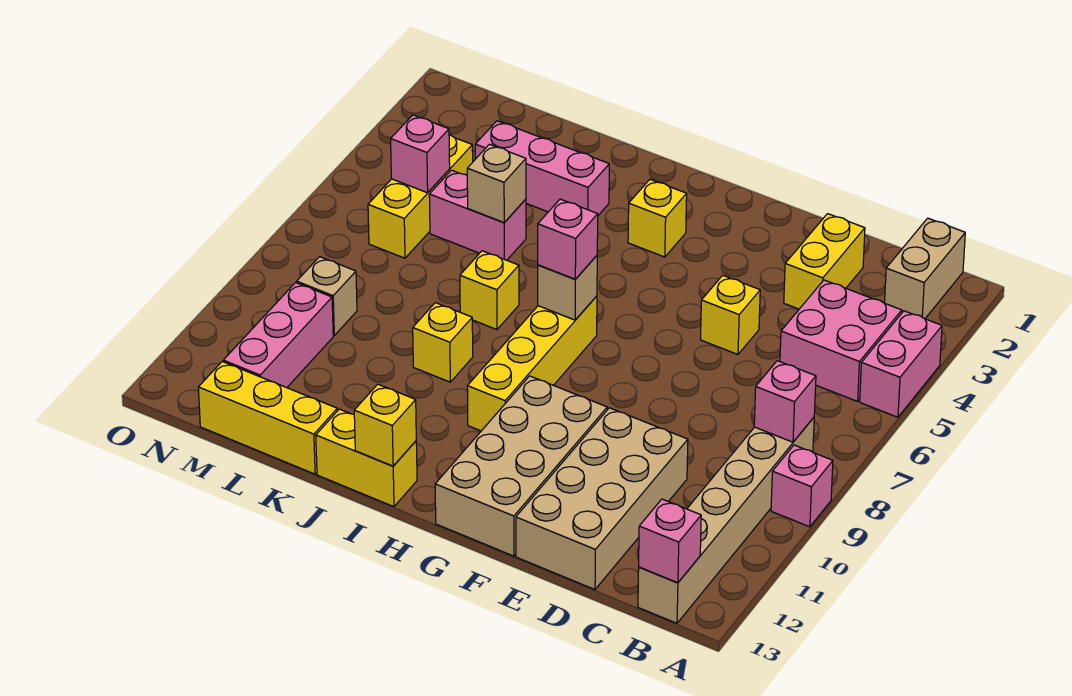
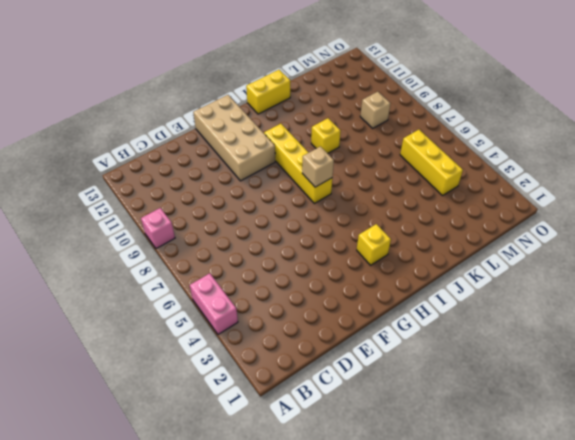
none -> tan brick B1:B2 level 1
none -> pink brick B4:C5 level 1
none -> tan brick B8:B13 level 1

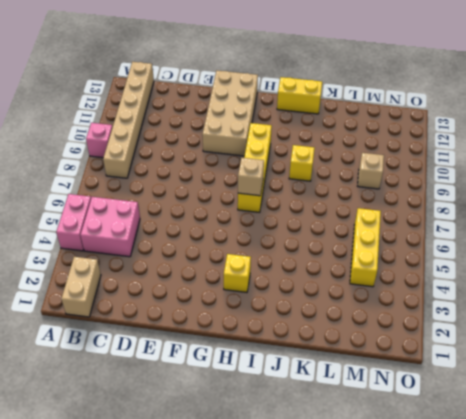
none -> yellow brick D2:D3 level 1
none -> tan brick D10:E13 level 1
none -> yellow brick E5 level 1

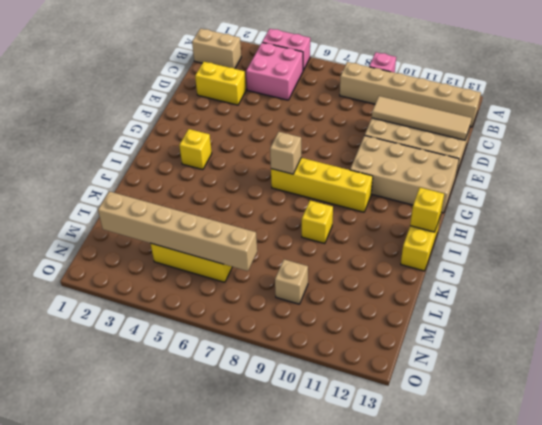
tan tile D10:D13 level 2 -> none
tan brick M2:M7 level 2 -> pink brick M5 level 2
none -> yellow brick E5 level 1
none -> pink brick J3:L3 level 1
none -> yellow brick J7 level 1

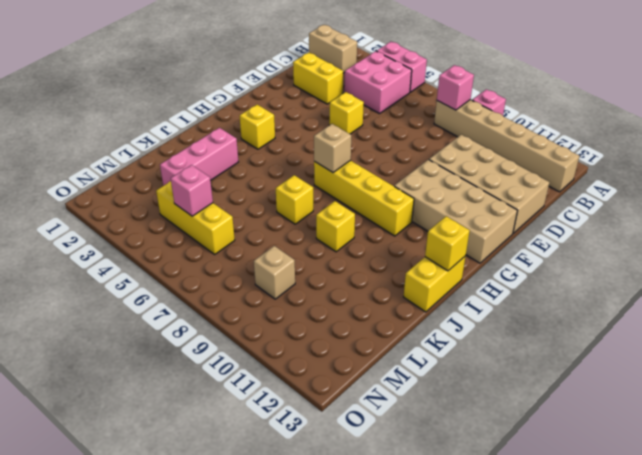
none -> pink brick K5:L5 level 1
none -> yellow brick K13:M13 level 1
none -> pink brick M10:M12 level 1

